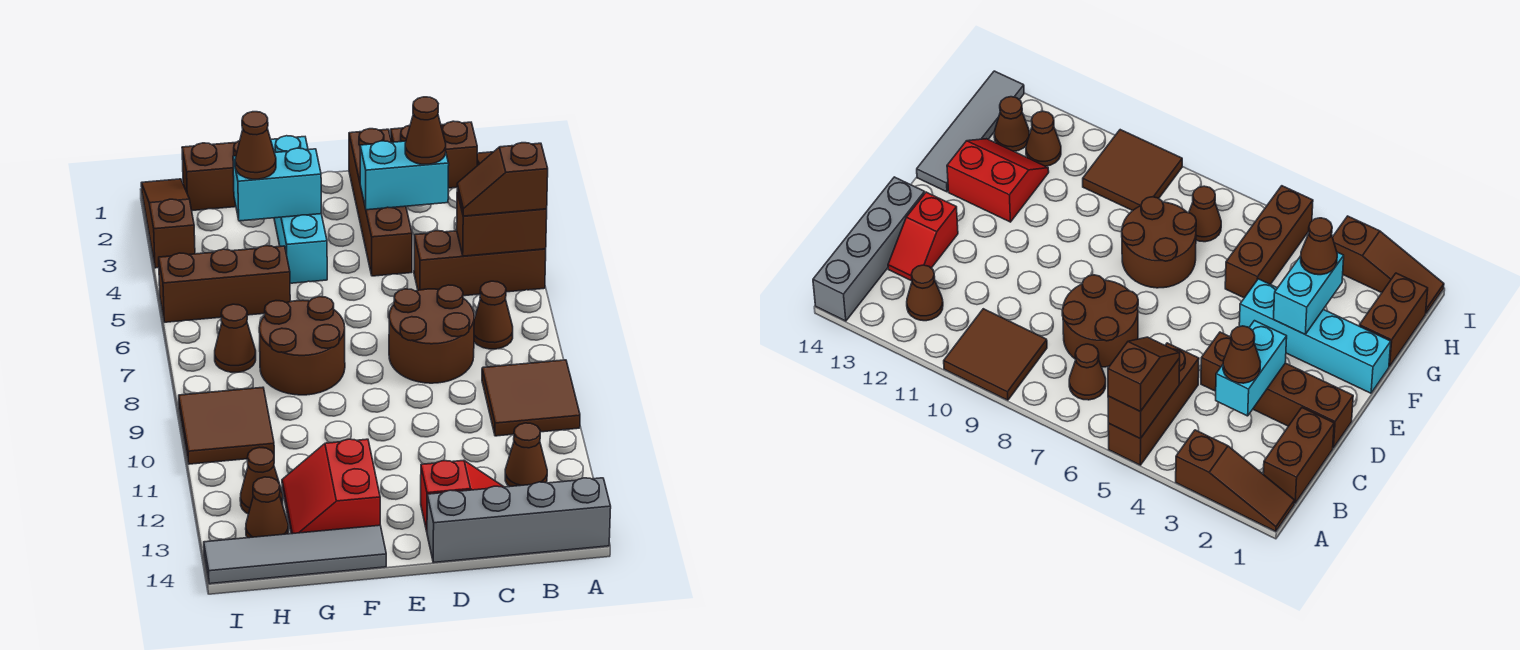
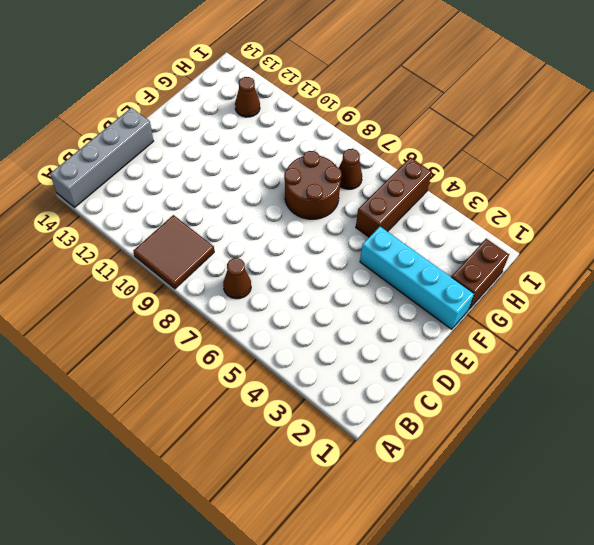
none -> brown slope A1:A3 level 1 top 3
none -> brown brick A5:C5 level 1
none -> brown brick B1:C1 level 1

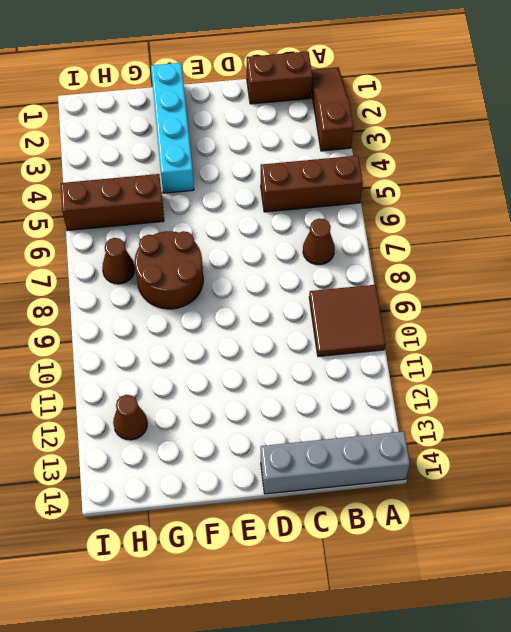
none -> brown cone B12 level 1
none -> brown round brick C7:D8 level 1
none -> red slope C13:D13 level 1 top D

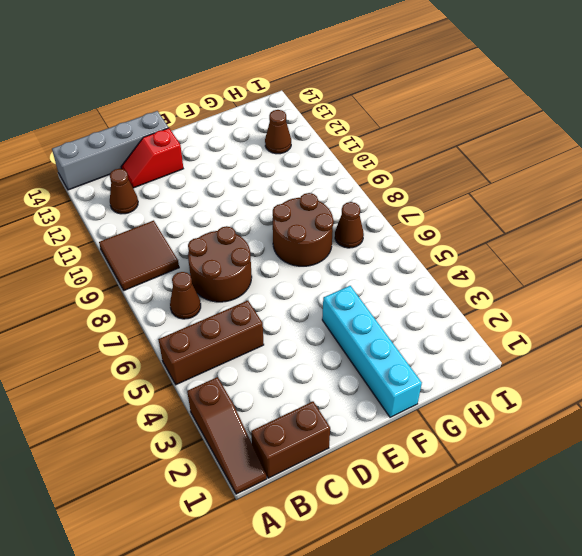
none -> brown brick D1:D4 level 1
none -> red slope F12:G13 level 1 top F
none -> grey tile F14:I14 level 1

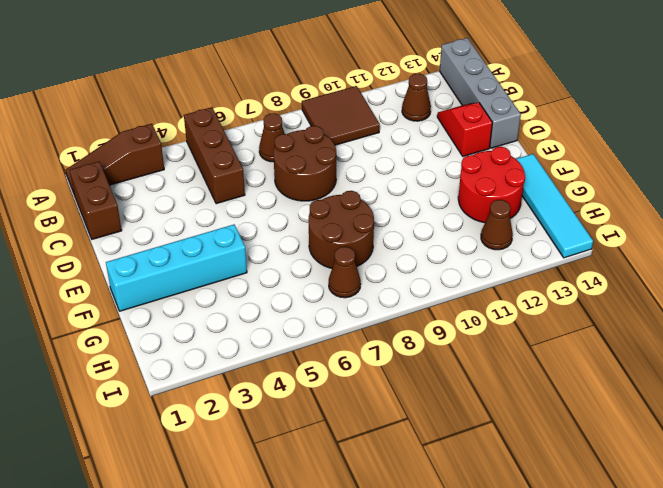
red round brick F12:G13 level 1 -> red slope F12:G13 level 1 top F
cyan tile F14:I14 level 1 -> grey tile F14:I14 level 1
none -> brown brick D1:D4 level 1
none -> brown brick G1:H1 level 1
none -> brown brick G5:I5 level 1

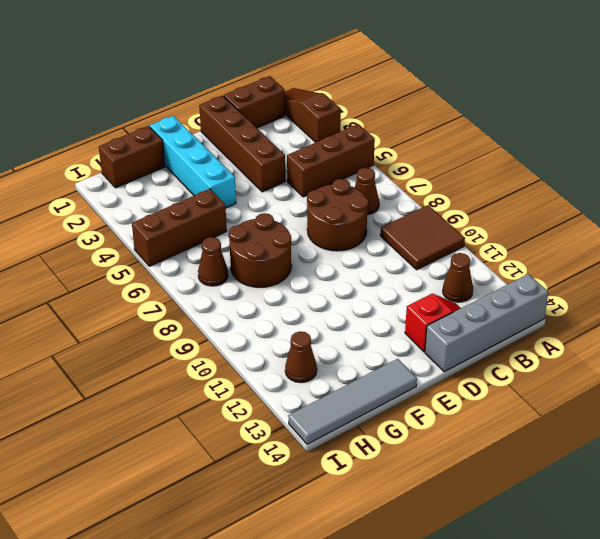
none -> red slope F12:G13 level 1 top F
none -> brown tile H9:I10 level 1
none -> brown cone H13 level 1

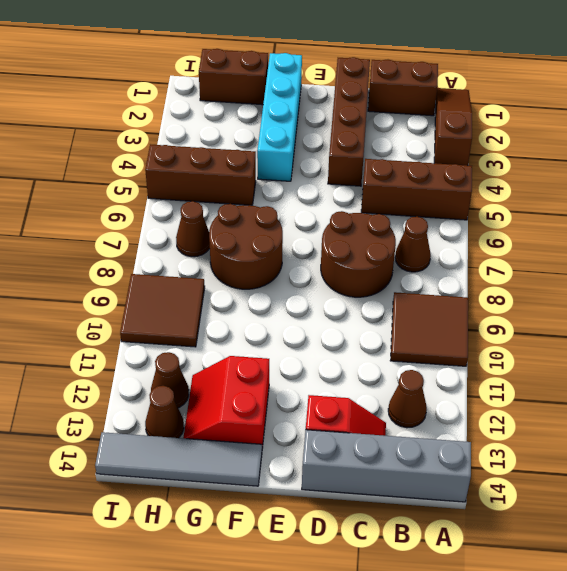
none -> brown slope I1:I3 level 1 top 3
none -> brown brick A5:B5 level 2
none -> cyan brick C3:D3 level 2

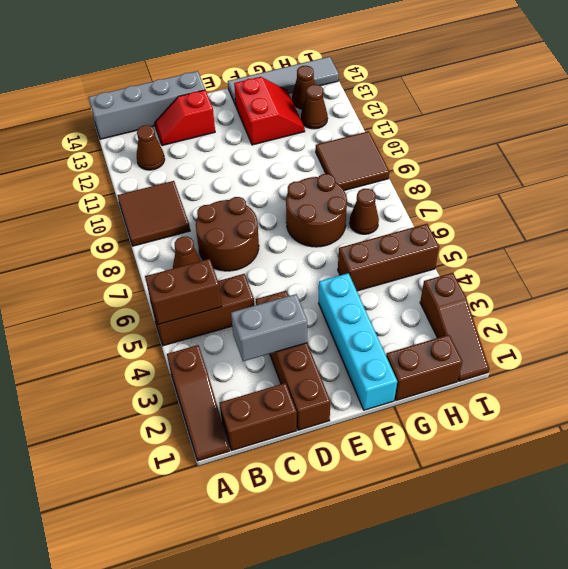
grey brick C3:D3 level 2 -> cyan brick C3:D3 level 2
none -> cyan brick F3:G3 level 2
none -> brown slope A5:B5 level 3 top A
none -> brown cone C3 level 3

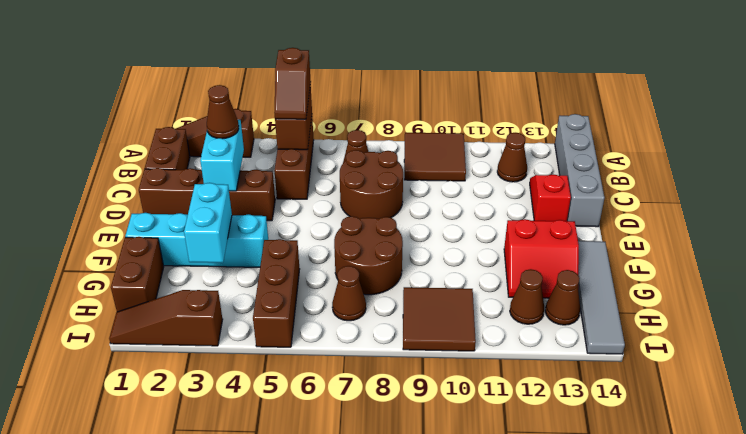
none -> brown cone G3 level 3

